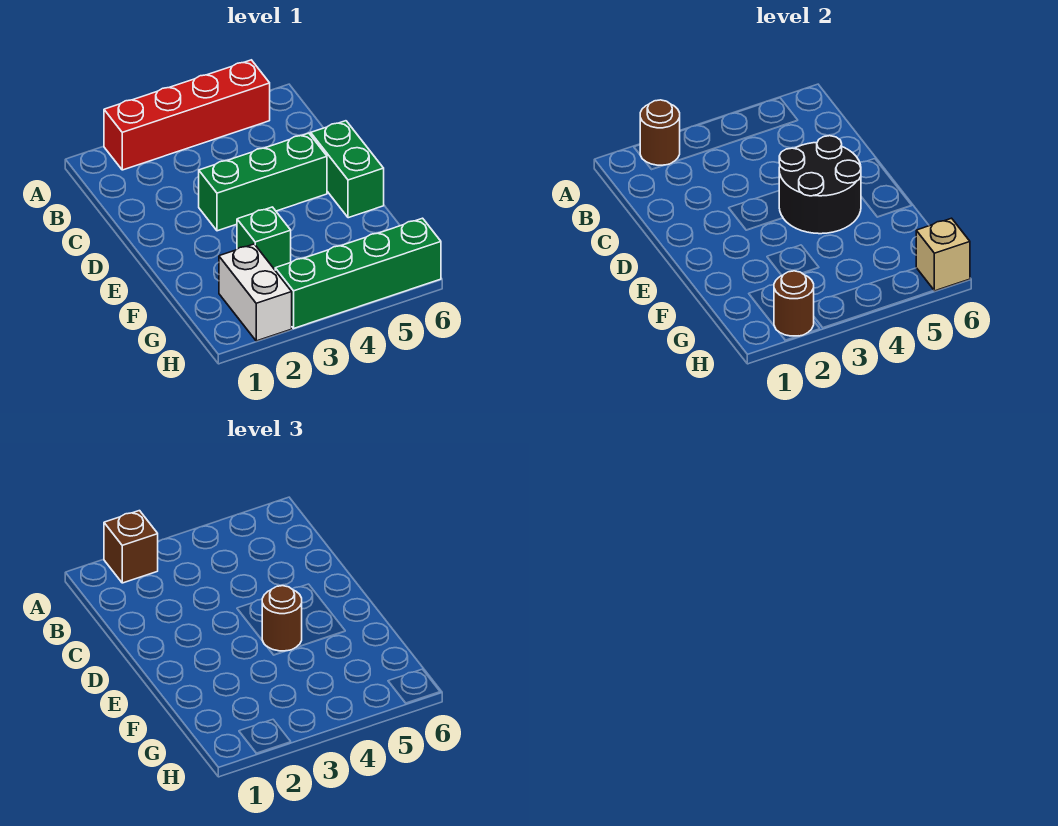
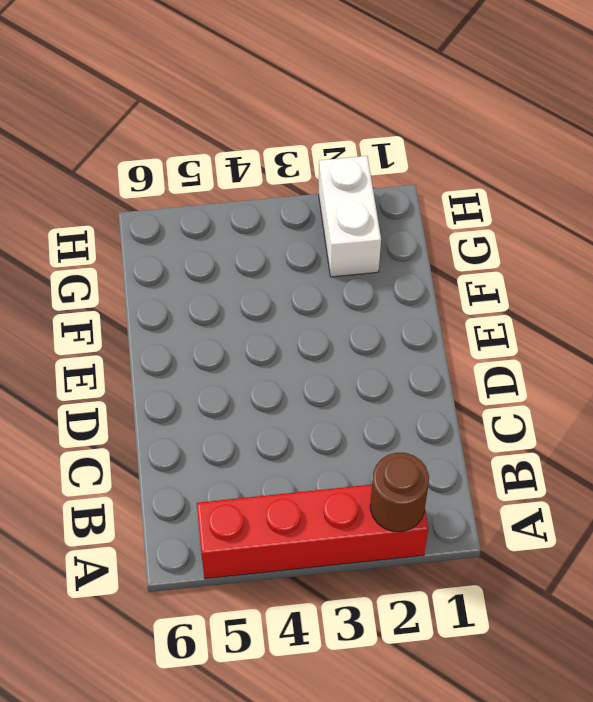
none -> green brick D3:D5 level 1
none -> green brick D6:E6 level 1
none -> green brick F3 level 1

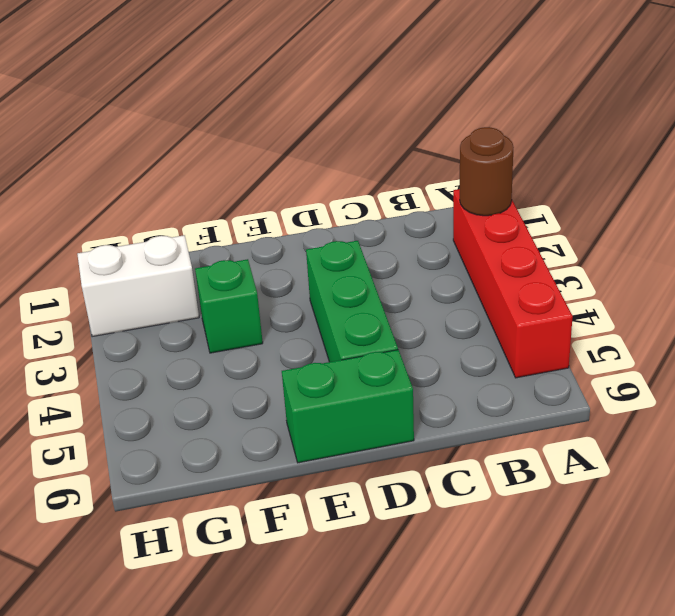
none -> green brick H3:H6 level 1
none -> black round brick D4:E5 level 2
none -> brown round brick H2 level 2

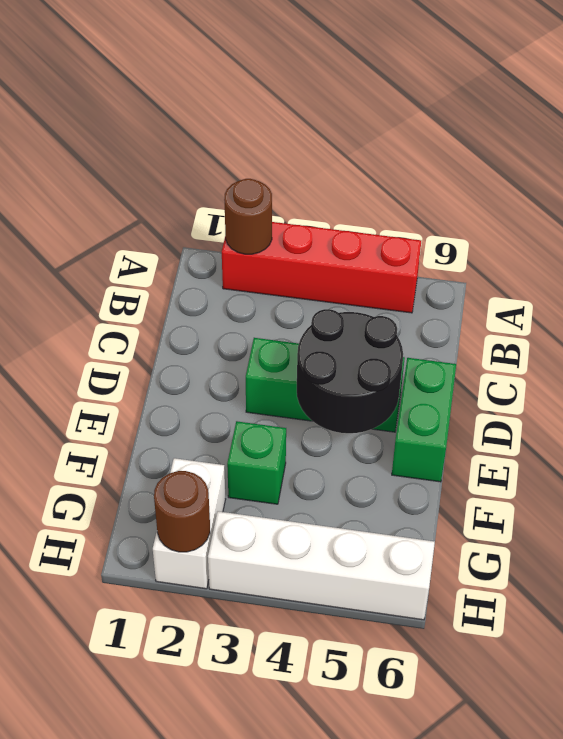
white brick H3:H6 level 1 -> green brick H3:H6 level 1
none -> tan brick H6 level 2
none -> brown brick A2 level 3
none -> brown round brick E4 level 3

